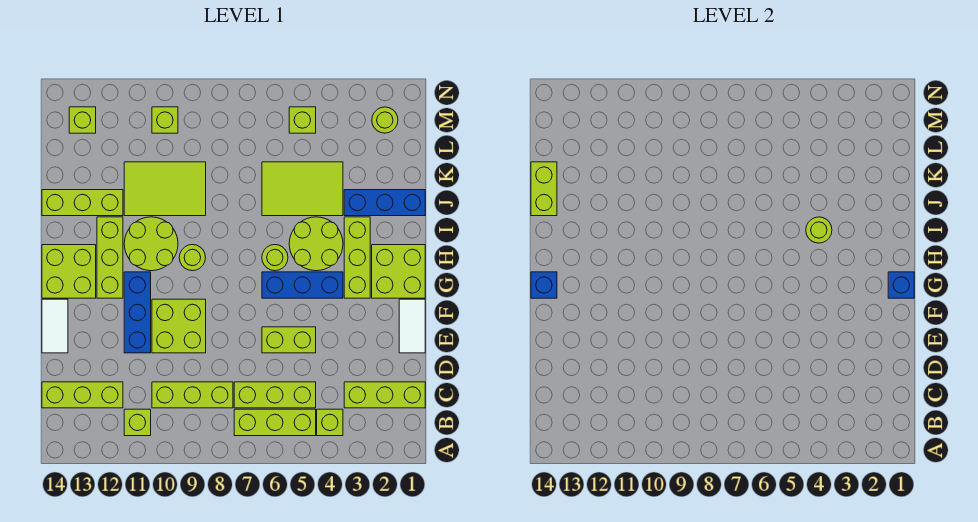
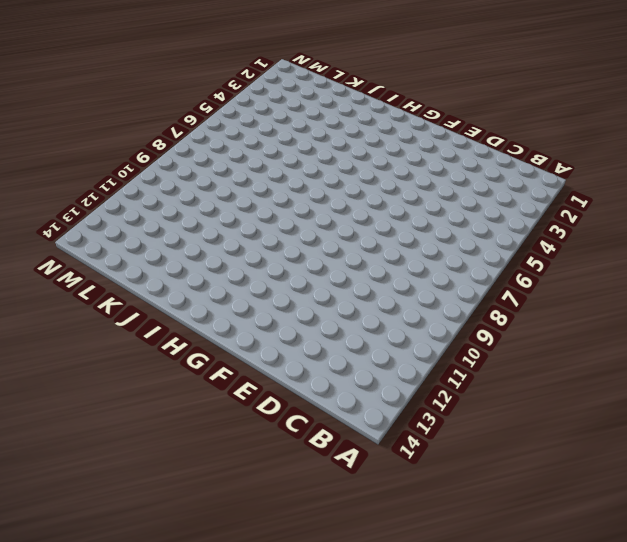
none -> lime brick B4 level 1
none -> lime brick B5:B7 level 1
none -> lime brick B11 level 1
none -> lime brick C1:C3 level 1

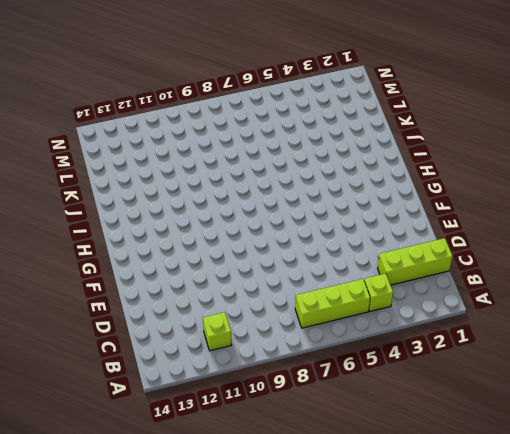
none -> lime brick C5:C7 level 1
none -> lime brick C8:C10 level 1
none -> lime brick C12:C14 level 1
none -> white tile E1:F1 level 1

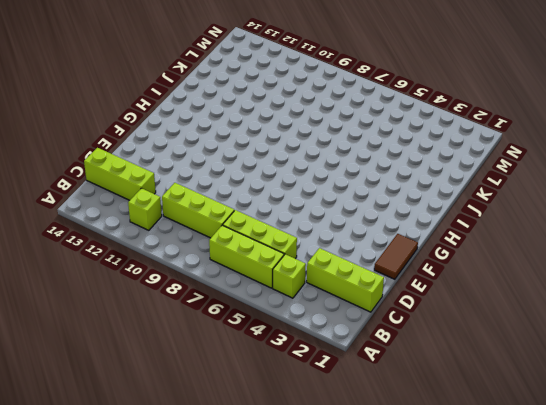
brown tile E1:F1 level 1 -> white tile E1:F1 level 1
none -> lime brick E5:E6 level 1
none -> lime brick E9:F10 level 1
none -> blue brick E11:G11 level 1
none -> white tile E14:F14 level 1

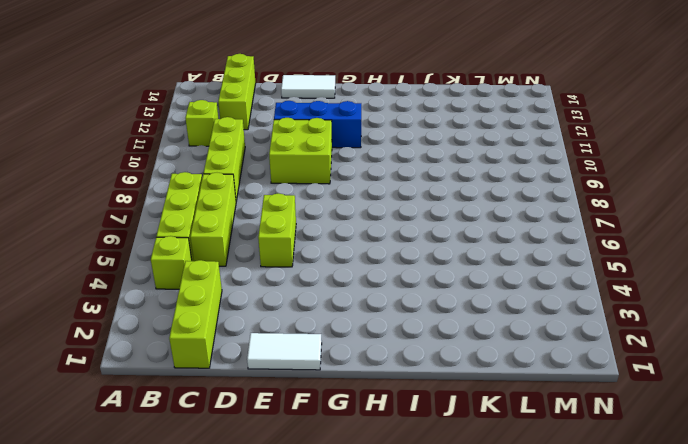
none -> lime brick G1:H2 level 1
none -> lime brick G3:I3 level 1
none -> blue brick G4:G6 level 1
none -> lime brick G12:I12 level 1

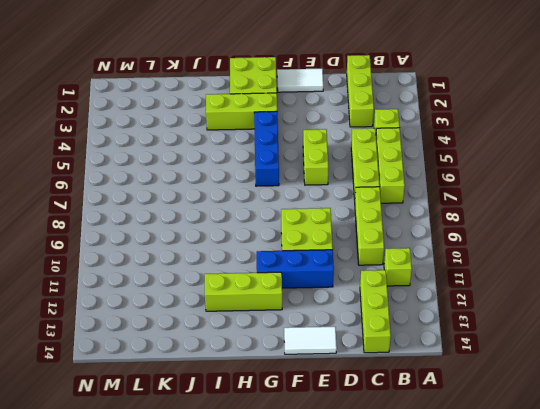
none -> lime brick G13:H14 level 1
none -> lime round brick H4:I5 level 1
none -> lime round brick H6 level 1
none -> lime round brick H9 level 1

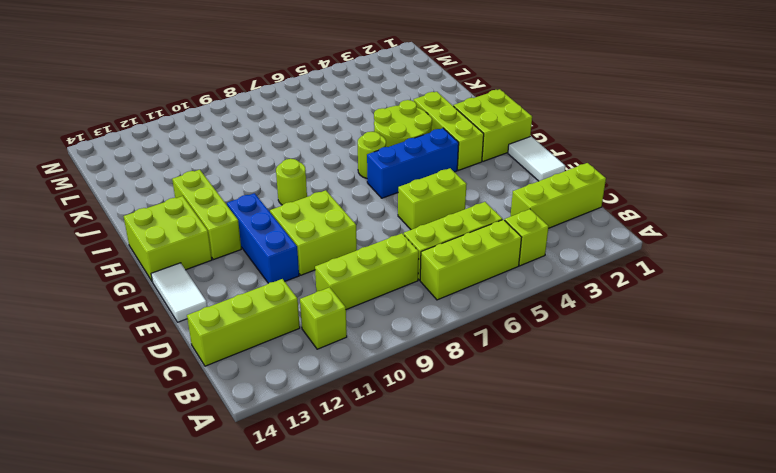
none -> lime round brick H10:I11 level 1
none -> blue brick J1:J3 level 1
none -> lime tile J4:K6 level 1
none -> lime tile J9:K11 level 1

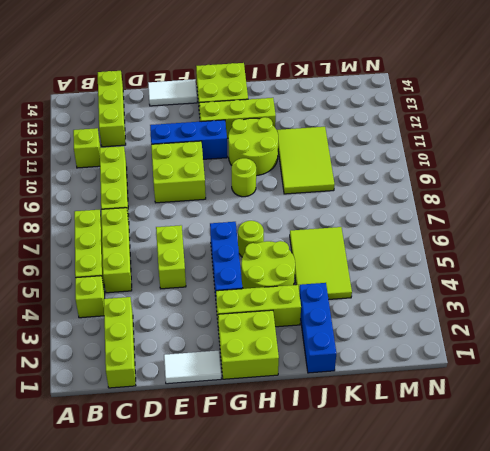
none -> lime brick J12:J14 level 1
none -> lime round brick M2 level 1
none -> lime brick M5 level 1
none -> lime brick M10 level 1

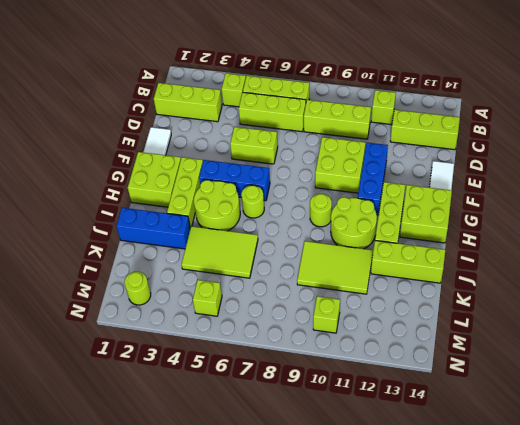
none -> lime brick M13 level 1
none -> blue brick G1 level 2
none -> blue brick G14 level 2
none -> lime round brick I4 level 2

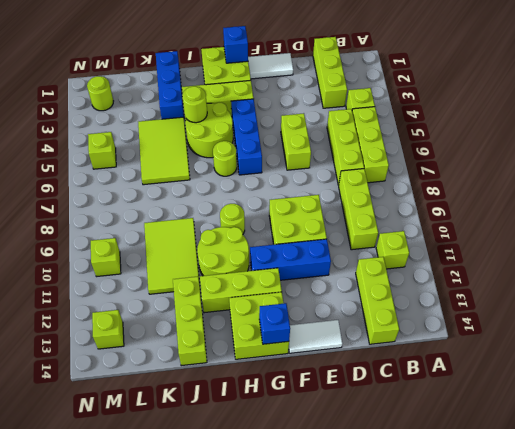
none -> lime brick J14:K14 level 2

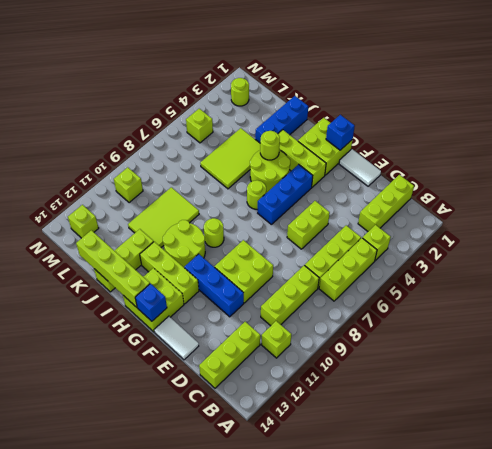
lime brick H14:K14 level 2 -> lime brick J14:K14 level 2

